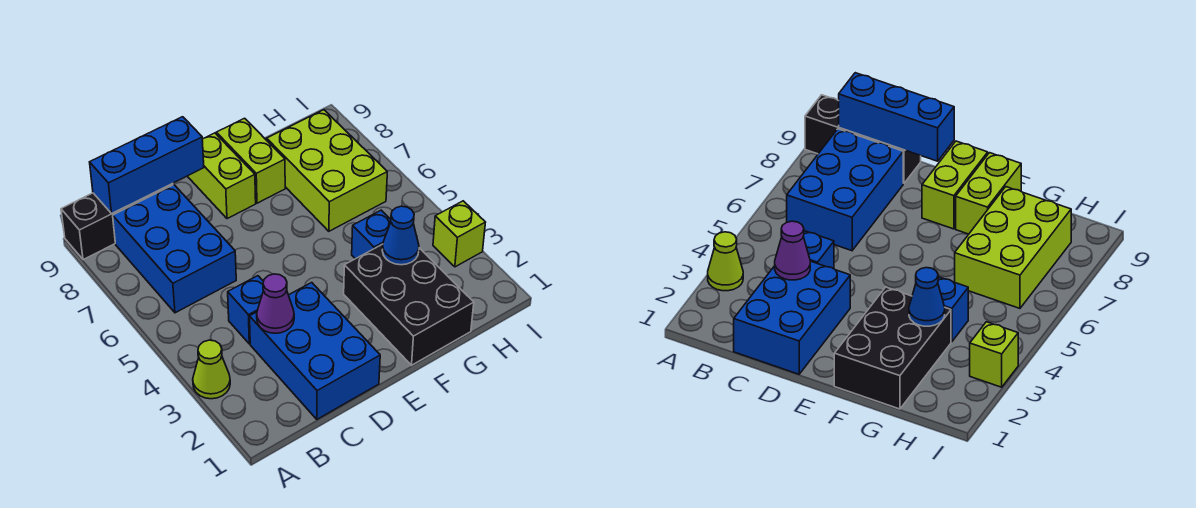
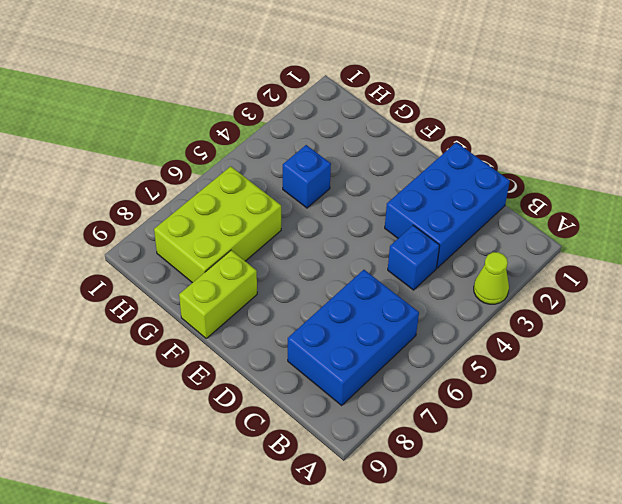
none -> black brick A9:C9 level 1
none -> lime brick E8:E9 level 1
none -> black brick F1:G3 level 1

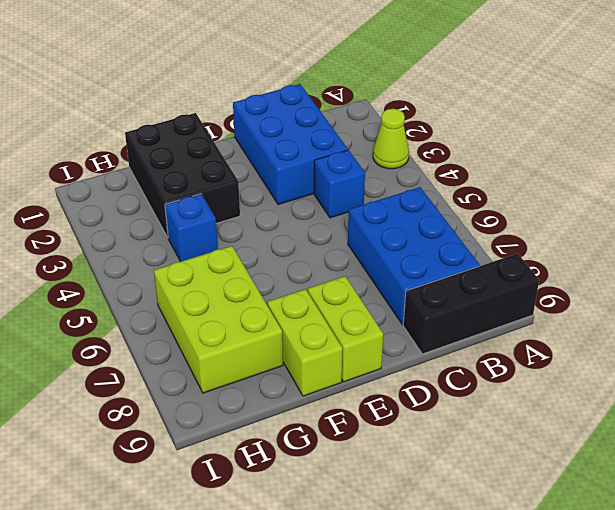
none -> lime brick I3 level 1
none -> blue brick B9:D9 level 2
none -> purple cone C3 level 2

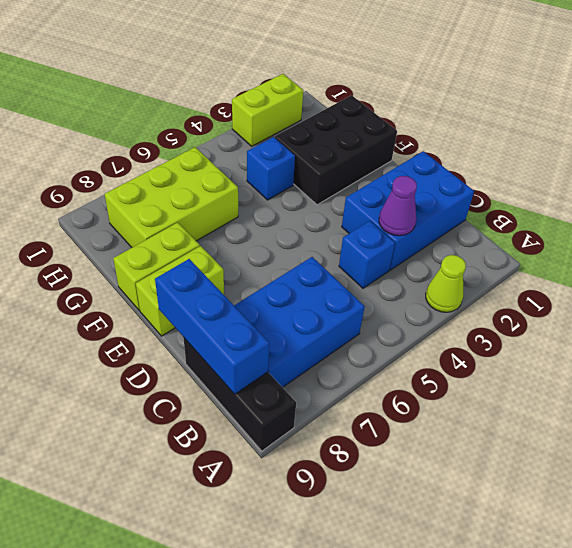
lime brick I2:I3 level 1 -> lime brick I3 level 1
none -> blue cone G3 level 2

